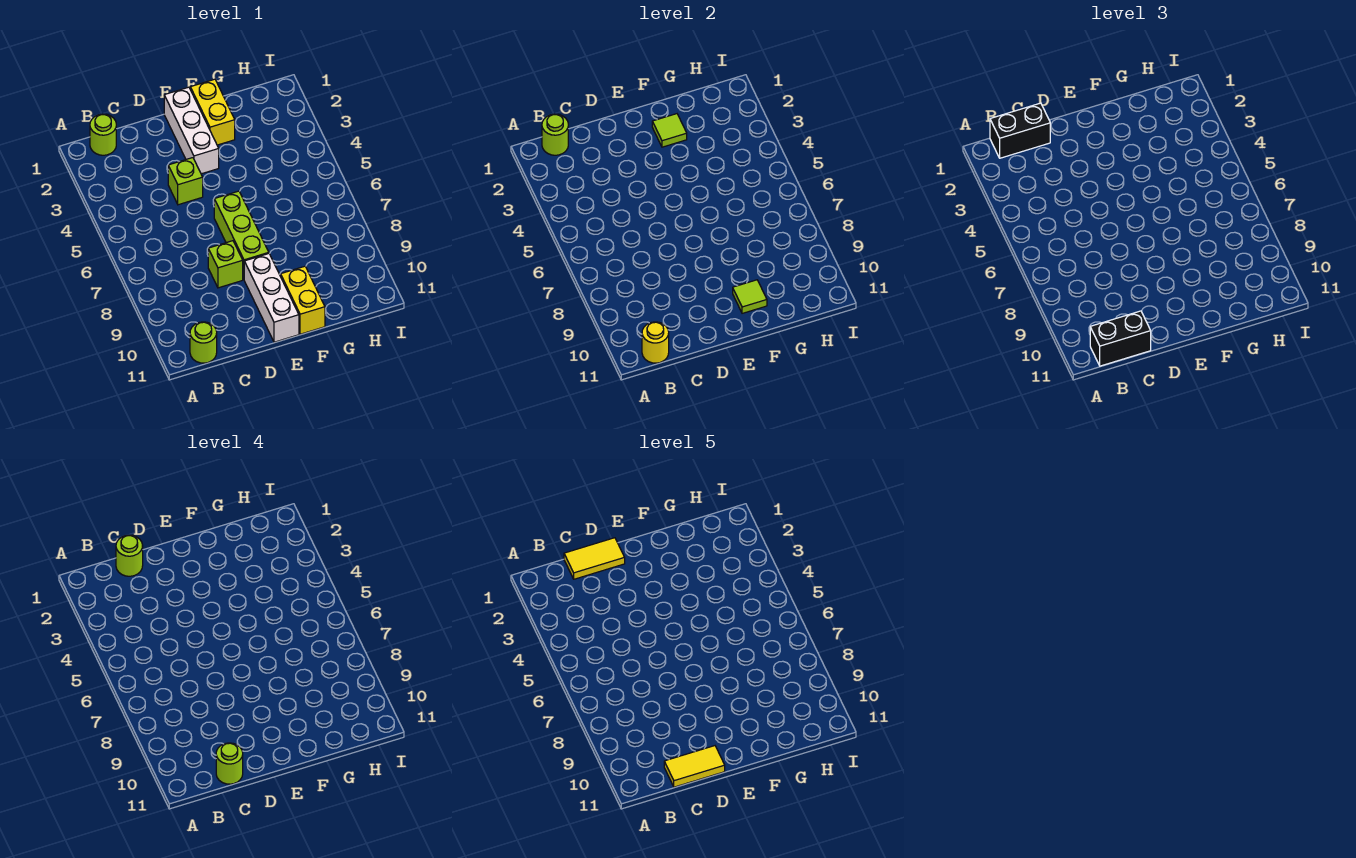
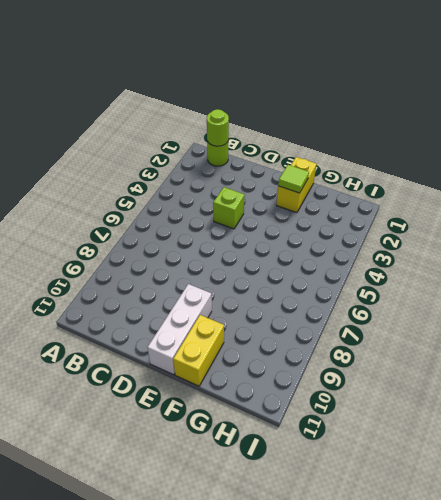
none -> lime round brick B11 level 1
none -> lime brick D8 level 1
none -> white brick E1:E3 level 1

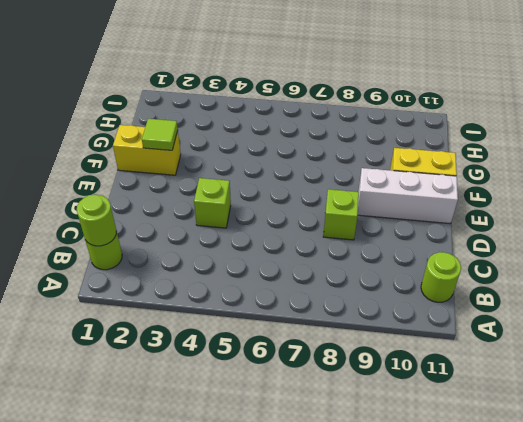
none -> white brick E1:E3 level 1
none -> lime brick E6:E8 level 1
none -> yellow round brick B11 level 2

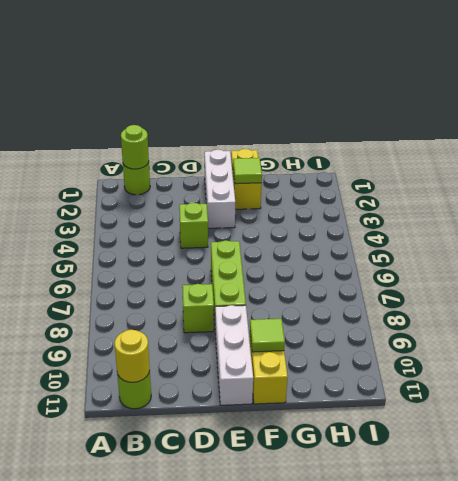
none -> black brick B1:C1 level 3
none -> black brick B11:C11 level 3
none -> lime round brick C1 level 4

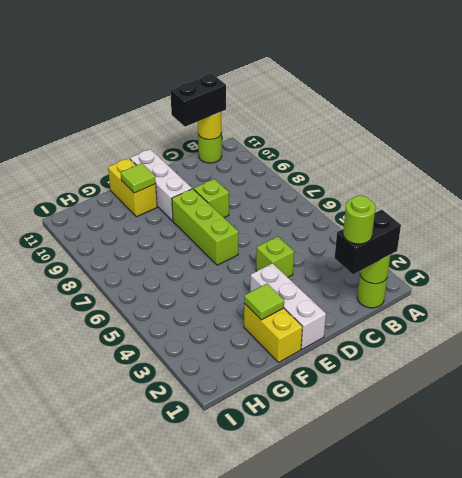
none -> lime round brick C11 level 4
none -> yellow tile C1:D1 level 5
none -> yellow tile C11:D11 level 5

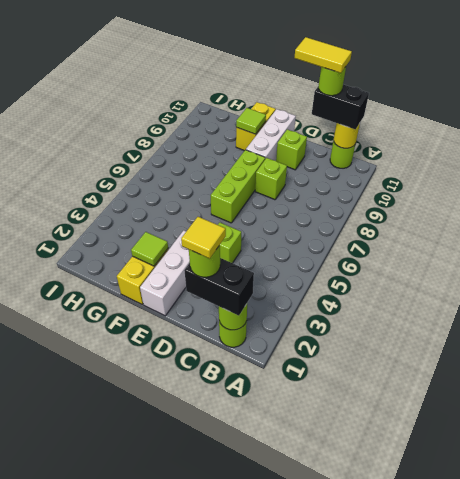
yellow tile C1 level 5 -> yellow tile C1:D1 level 5
lime brick D10 level 1 -> none

